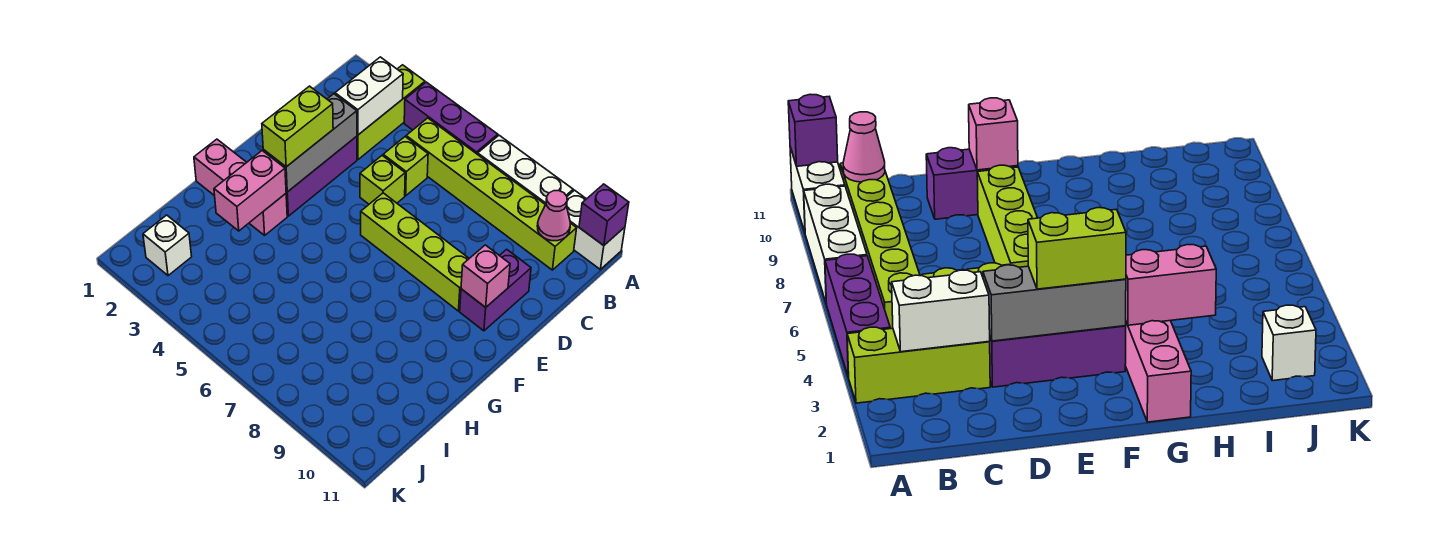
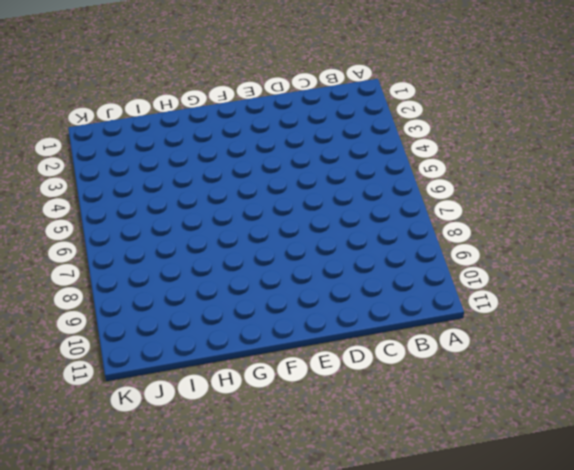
none -> lime brick A3:C3 level 1
none -> purple brick A4:A6 level 1
none -> white brick A7:A9 level 1

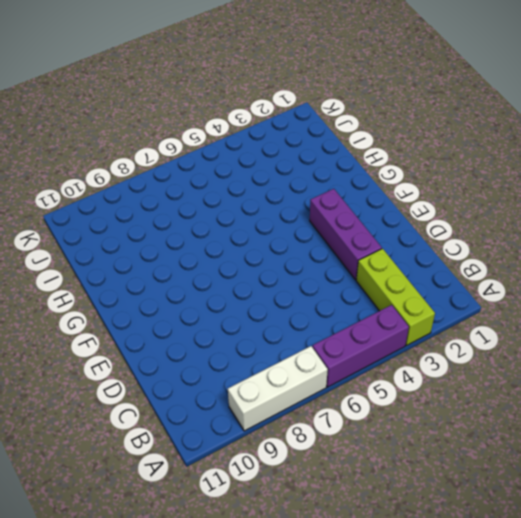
none -> white brick A10:A11 level 1
none -> lime brick B5:B10 level 1
none -> lime brick C5 level 1

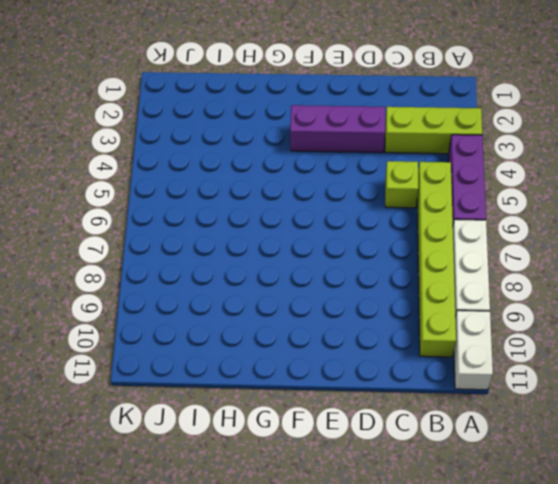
none -> lime brick D5 level 1
none -> purple brick D10:E10 level 1
none -> lime brick E6:E9 level 1

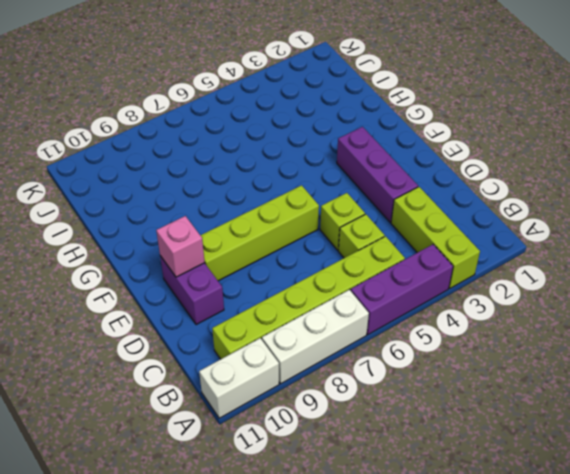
none -> pink brick G1:G3 level 1
none -> white brick J2 level 1
none -> purple brick A11 level 2

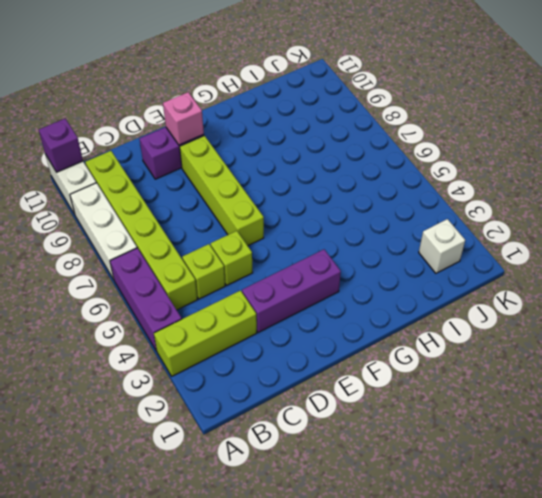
none -> pink brick G1:G3 level 1
none -> white brick B3:C3 level 2
none -> pink cone B10 level 2

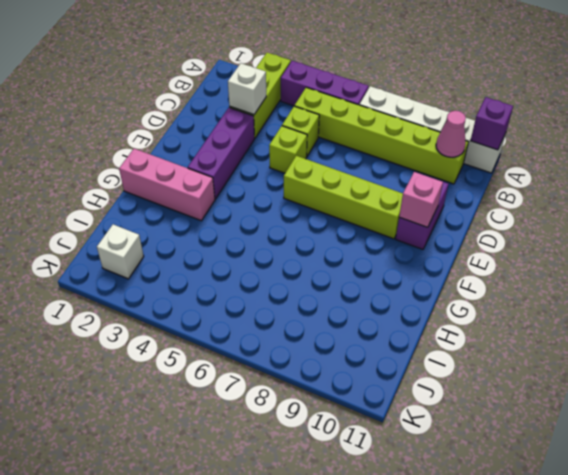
white brick C3 level 2 -> white brick B3:C3 level 2
none -> grey brick D3:F3 level 2
none -> pink brick G3:H3 level 2
none -> lime brick E3:F3 level 3

